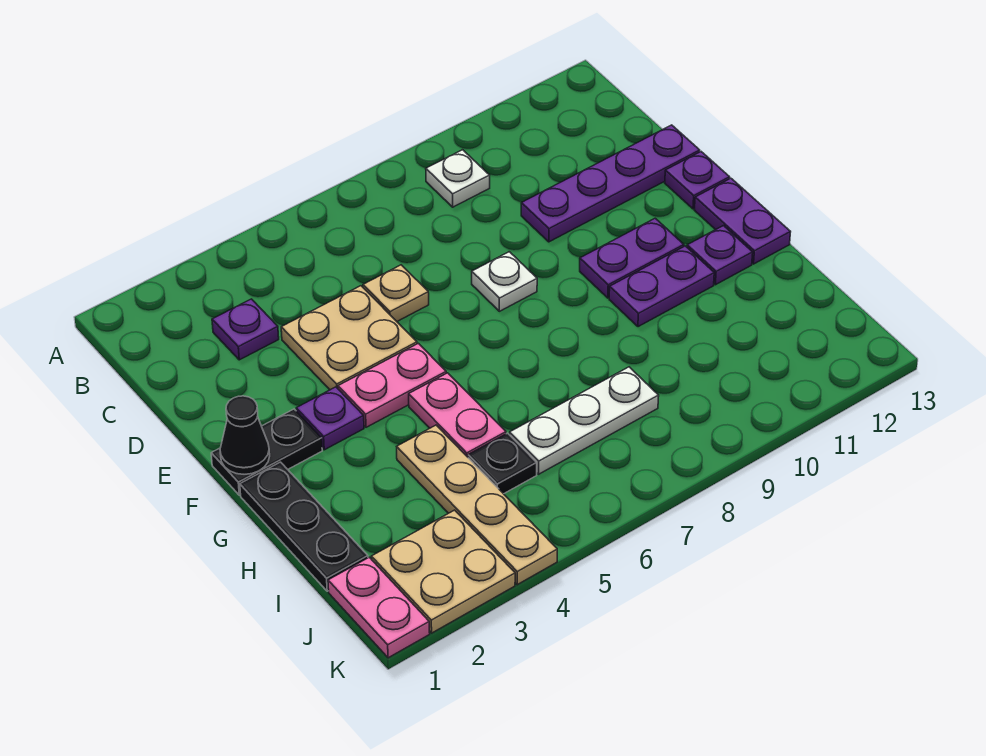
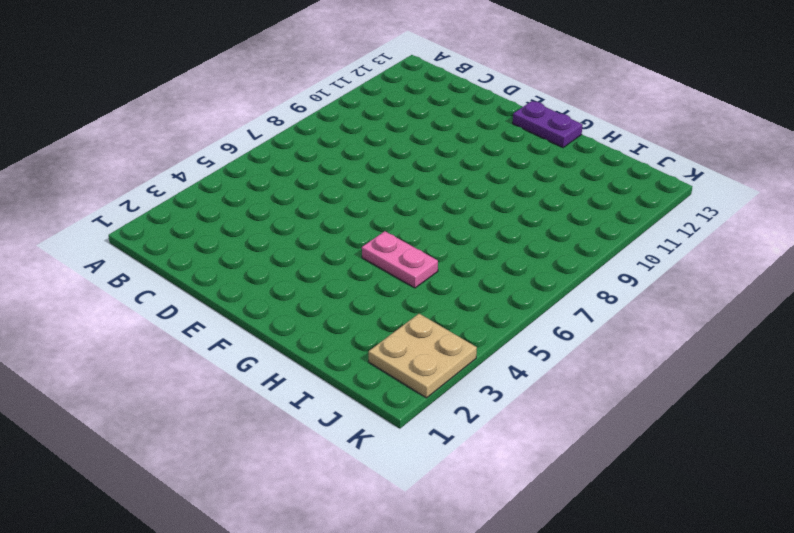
none -> white plate B9 level 1
none -> purple plate C3 level 1
none -> tan plate D4:E5 level 1

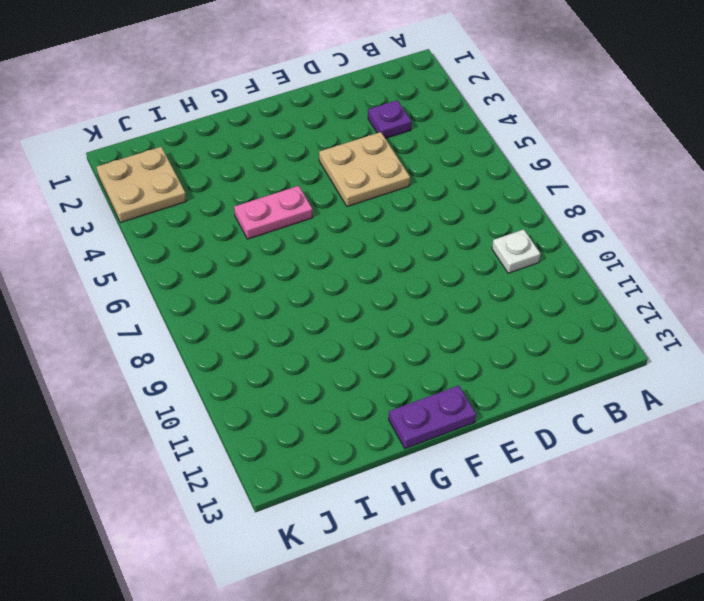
none -> tan plate D6 level 1
none -> purple plate D10:D13 level 1
none -> white plate E8 level 1

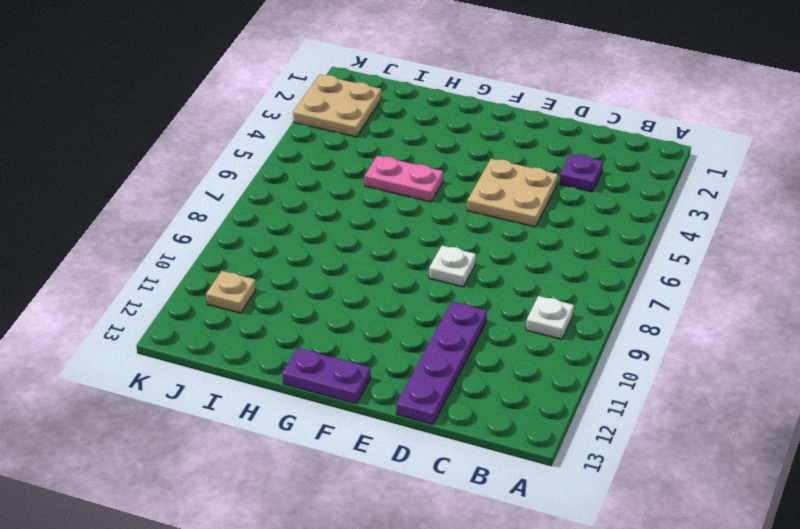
tan plate J11 level 1 -> tan plate D6 level 1
none -> purple plate E13 level 1
none -> black plate F1:F2 level 1
none -> purple plate F3 level 1

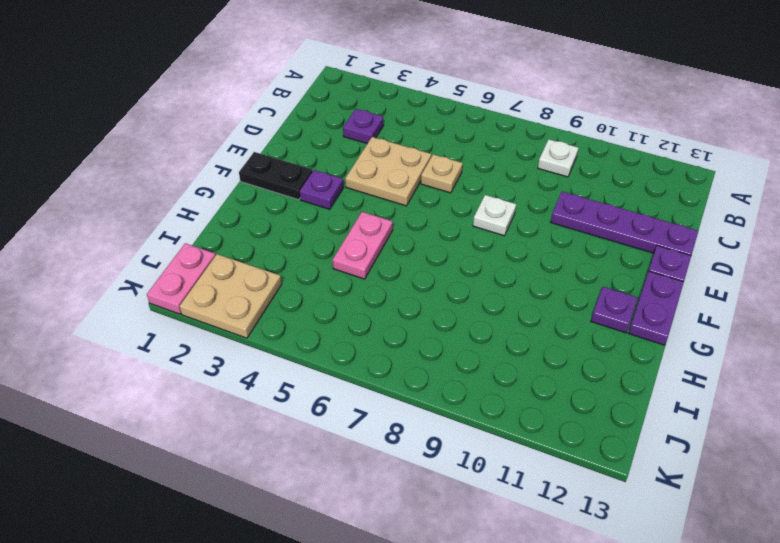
none -> pink plate F4:F5 level 1
none -> purple plate F10:F11 level 1
none -> black plate G1:I1 level 1

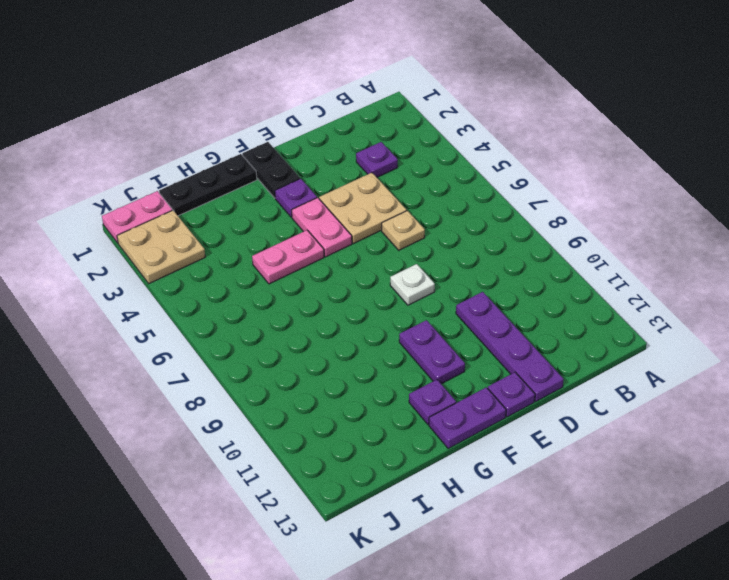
none -> white plate B9 level 1
none -> purple plate G10:G11 level 1
none -> tan plate H4:K4 level 1

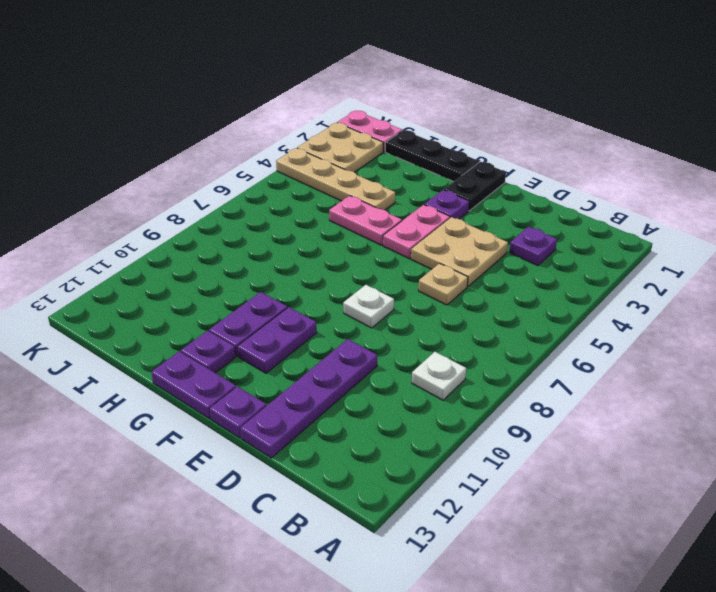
none -> black plate I5 level 1
none -> white plate I6:I8 level 1
none -> black cone F1 level 2

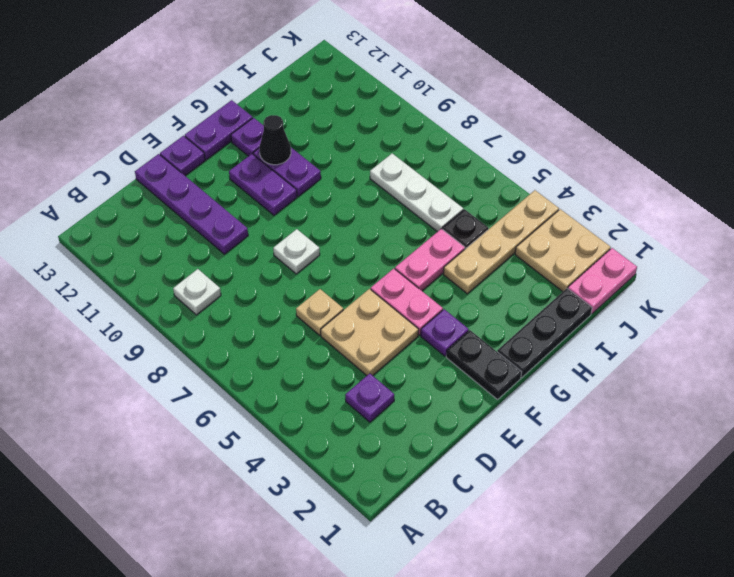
black cone G11 level 2 -> black cone F1 level 2

